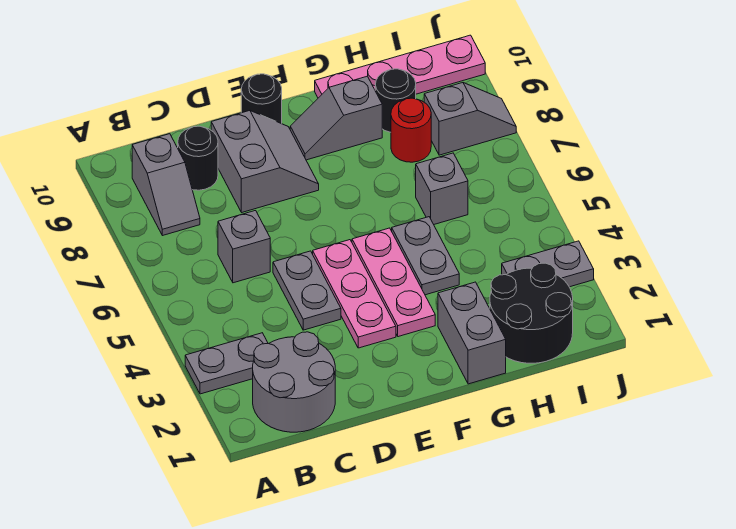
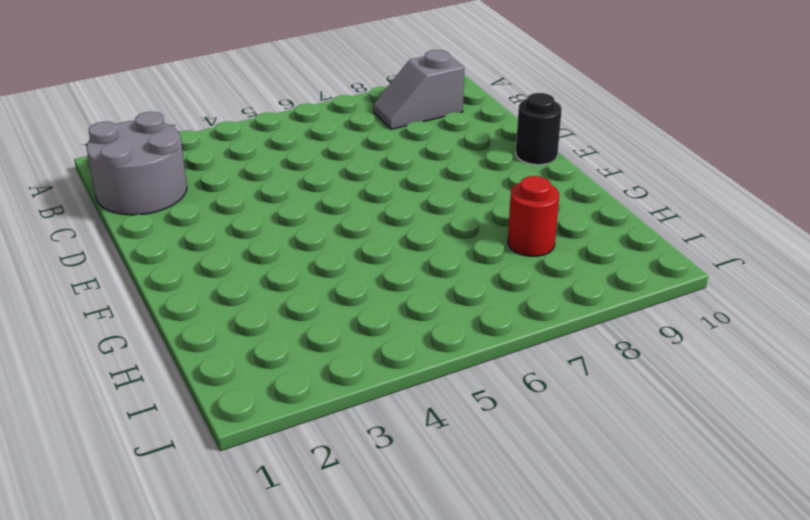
none -> grey plate A3:B3 level 1
none -> grey brick C6 level 1
none -> black round brick C9 level 1

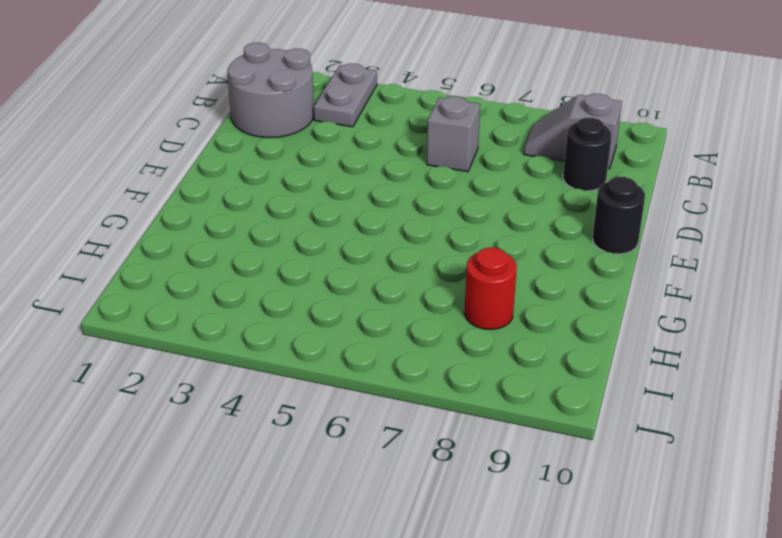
none -> grey plate D4:D5 level 1
none -> grey slope D8:E9 level 1 top D
none -> pink plate E3:E5 level 1

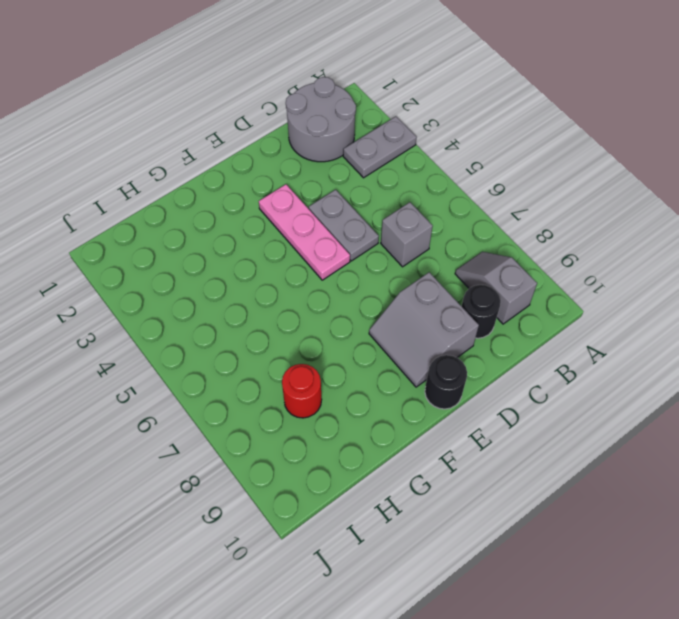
none -> pink plate F3:F5 level 1
none -> grey slope F9:G9 level 1 top G
none -> grey brick G1:G2 level 1

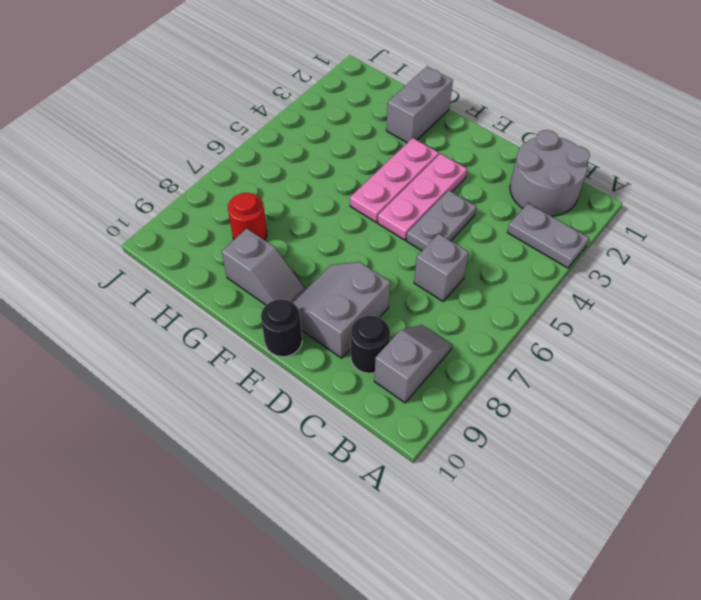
none -> grey plate G4:G5 level 1
none -> pink plate G10:J10 level 1
none -> black round brick H1:I2 level 1

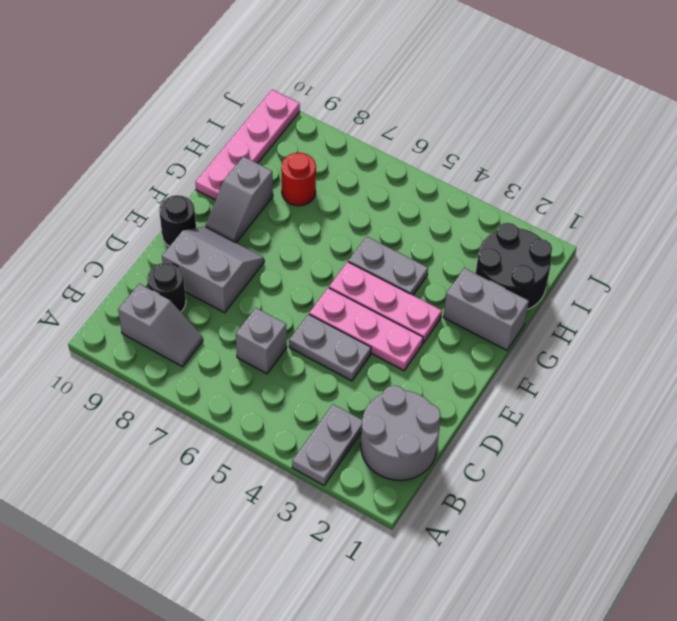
none -> grey brick H6 level 1
none -> black round brick H9 level 1
none -> grey plate I3:J3 level 1

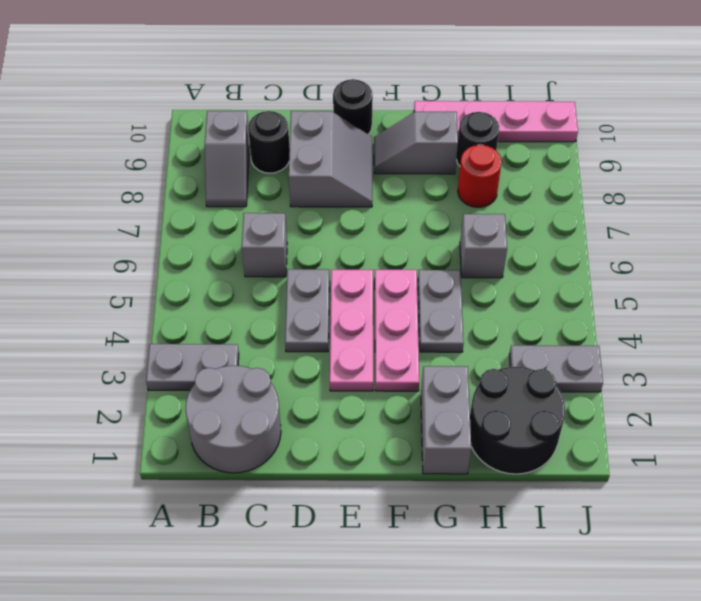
none -> grey slope I8:J8 level 1 top I

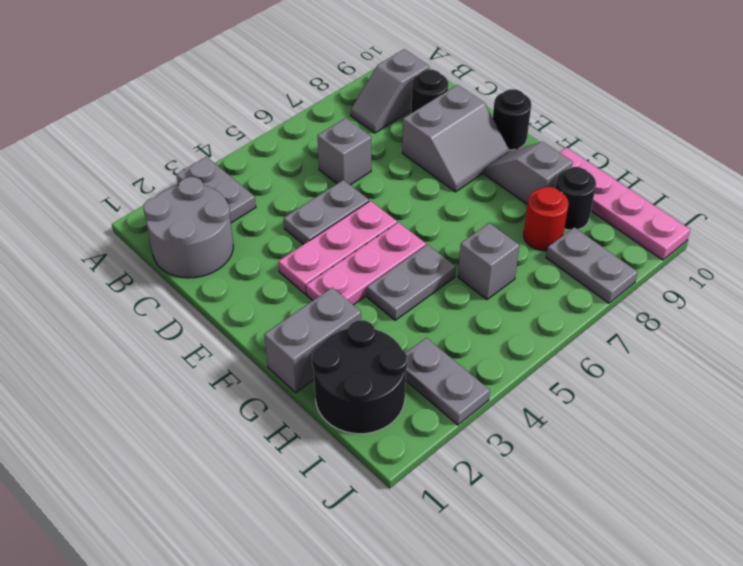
grey plate I8:J8 level 1 -> grey slope I8:J8 level 1 top I

